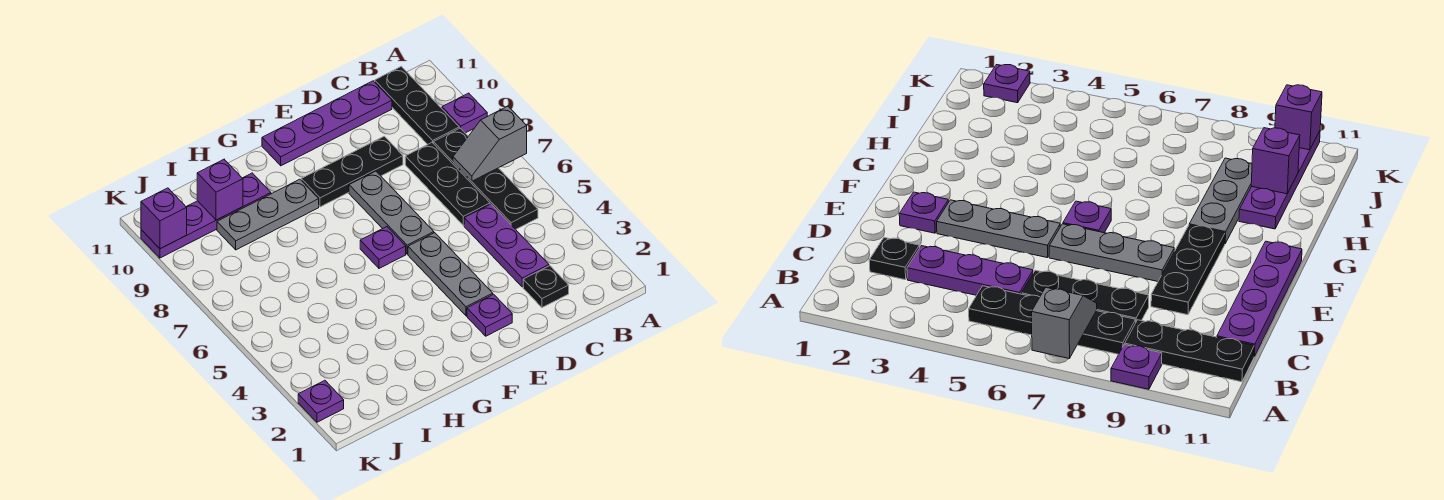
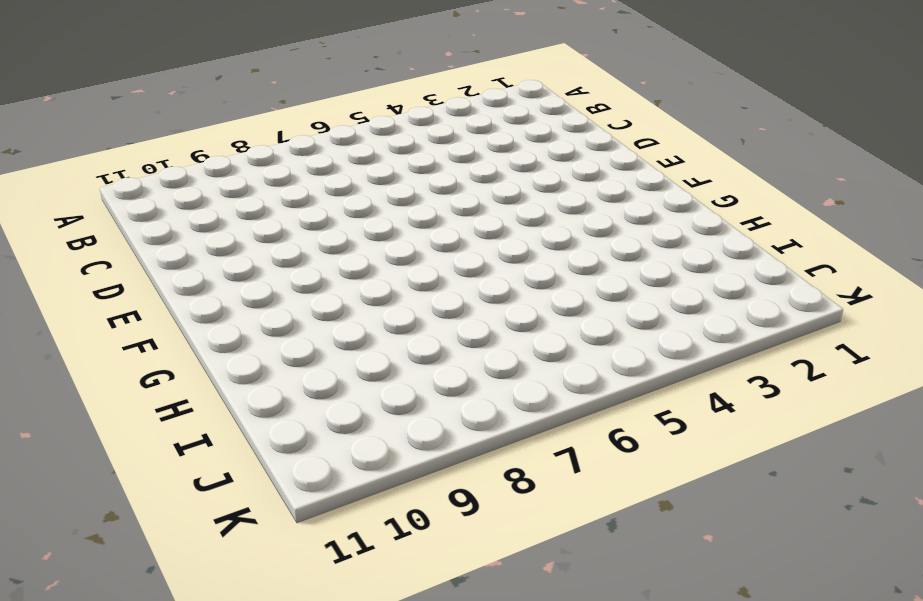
none -> purple plate A9 level 1
none -> black plate B5:B8 level 1
none -> black plate B9:B11 level 1

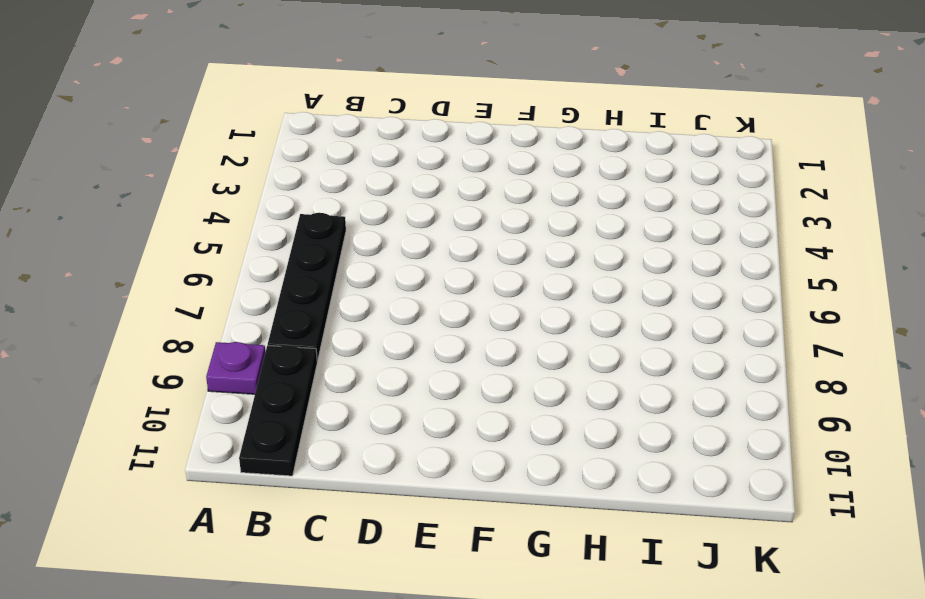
none -> black plate C2 level 1
none -> purple plate C3:C5 level 1
none -> black plate C6:C8 level 1

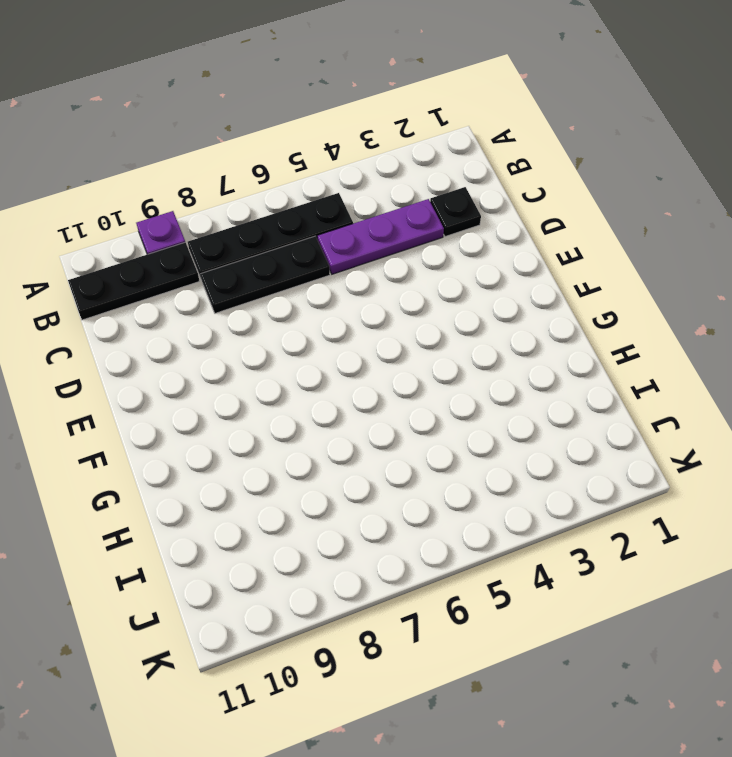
none -> purple plate C11:F11 level 1
none -> black plate D9:F9 level 1
none -> purple plate E2 level 1

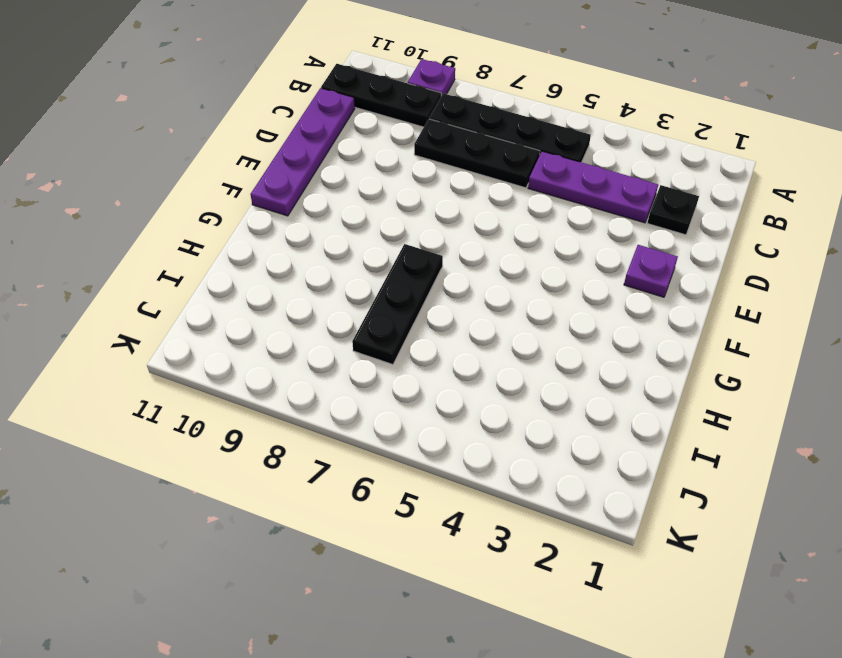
black plate G7:I7 level 1 -> black plate D9:F9 level 1
none -> grey plate E3:E5 level 1
none -> grey plate E6:E8 level 1
none -> purple plate F6 level 1

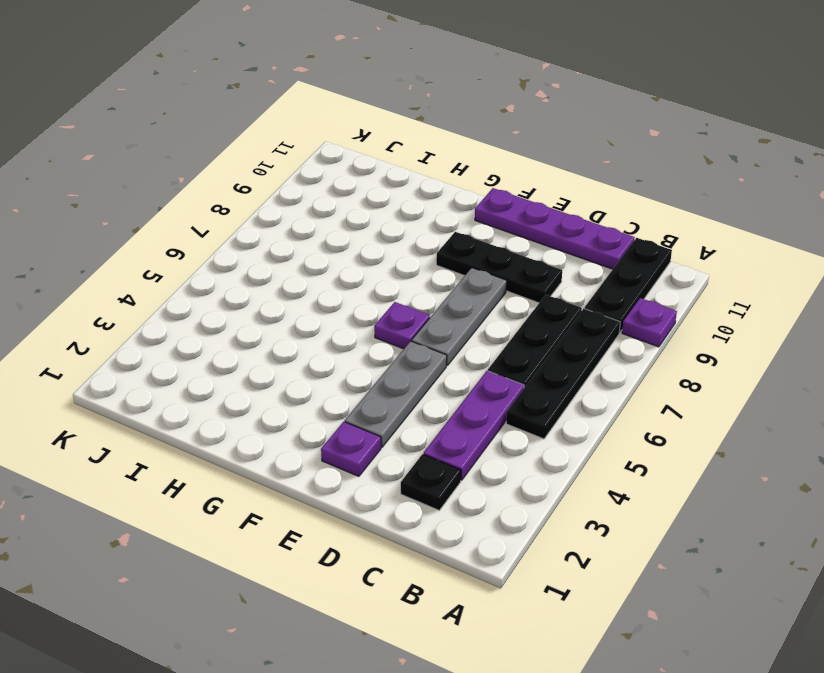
none -> grey plate G9:I9 level 1
none -> purple plate H10:K10 level 1
none -> purple plate K2 level 1

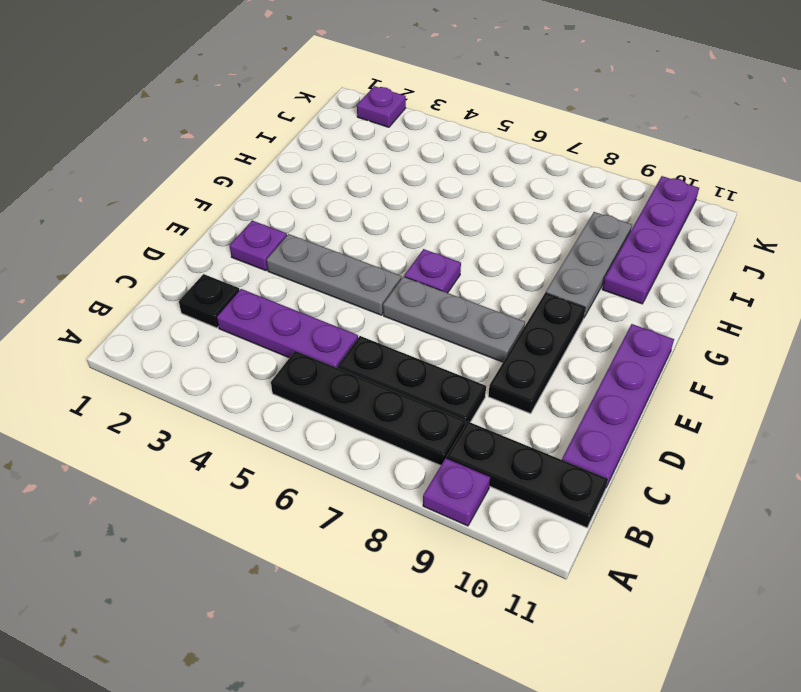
none -> grey slope A7:B7 level 2 top A
none -> purple brick I10 level 2
none -> purple brick K10 level 2

